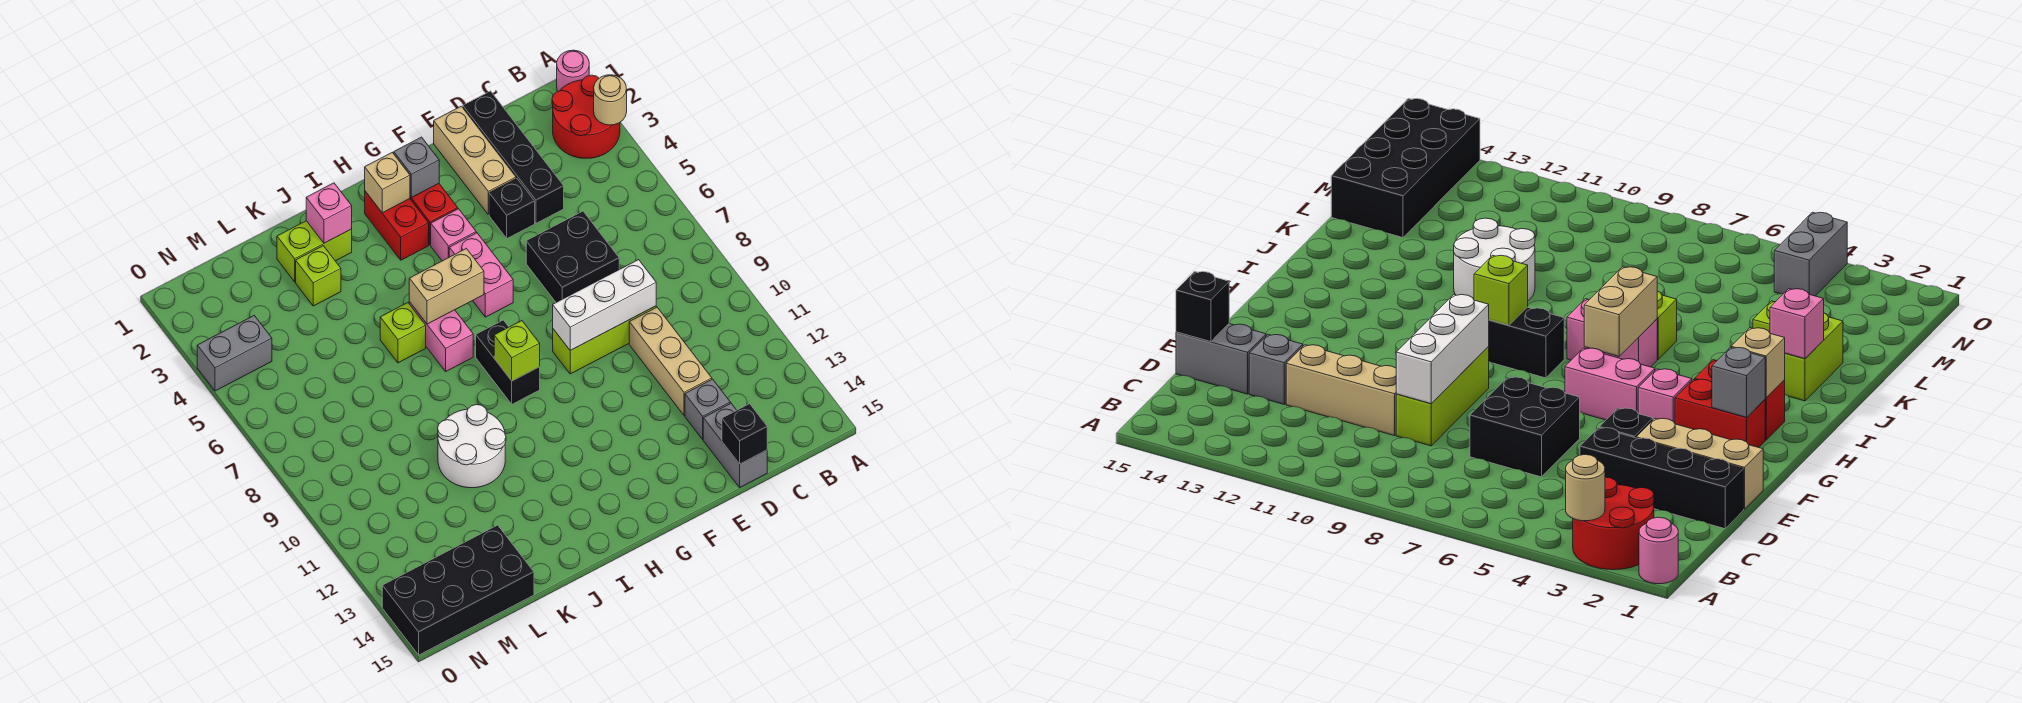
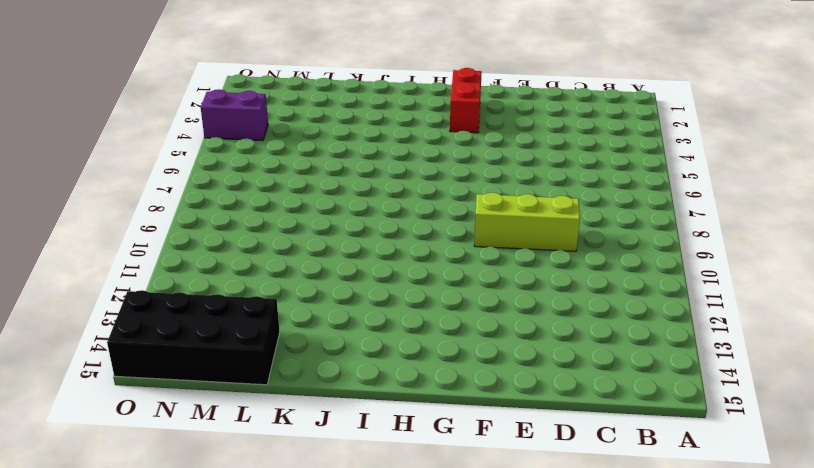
purple brick N4:O4 level 1 -> grey brick N4:O4 level 1
none -> pink round brick A1 level 1
none -> red round brick A2:B3 level 1
none -> black brick D1:D4 level 1
none -> black brick D6:E7 level 1

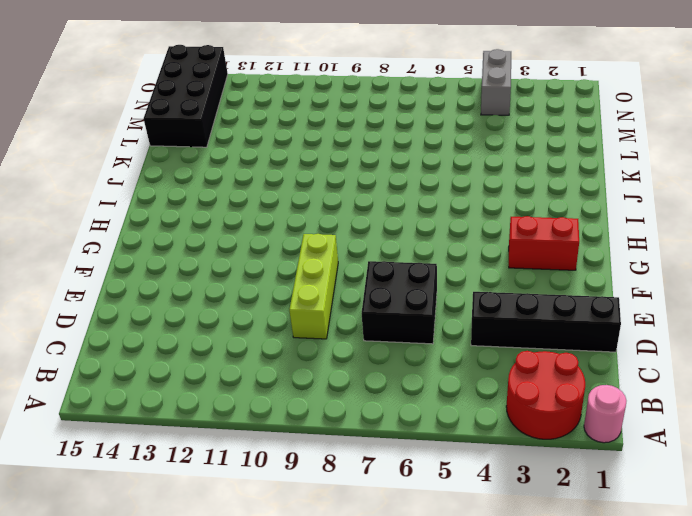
none -> tan brick D10:D12 level 1
none -> grey brick D13 level 1
none -> grey brick D14:D15 level 1
none -> tan brick E1:E3 level 1

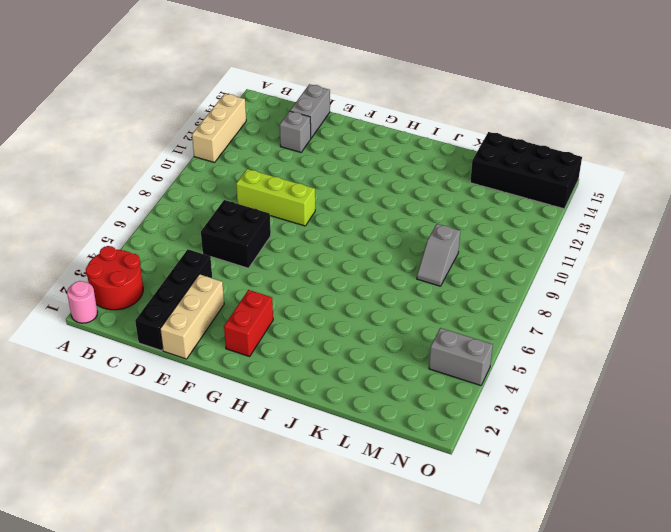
tan brick A11:A13 level 1 -> tan brick D10:D12 level 1
grey slope L8:L9 level 1 top 9 -> none
none -> black brick E4 level 1
none -> pink brick G4 level 1
none -> pink brick G5:G6 level 1
none -> red brick H2:H3 level 1

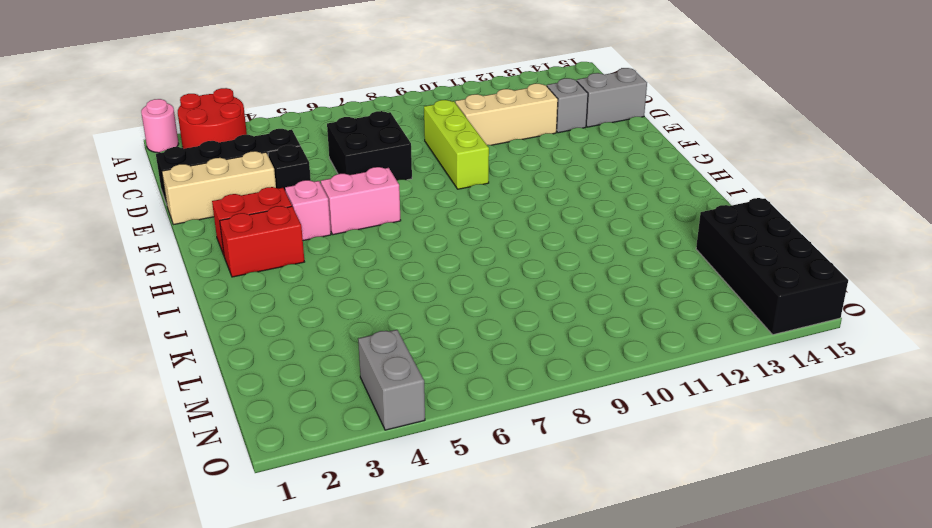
none -> black brick H8:H9 level 1
none -> pink brick I6:I7 level 1
none -> lime brick J2:K2 level 1
none -> lime brick J6 level 1

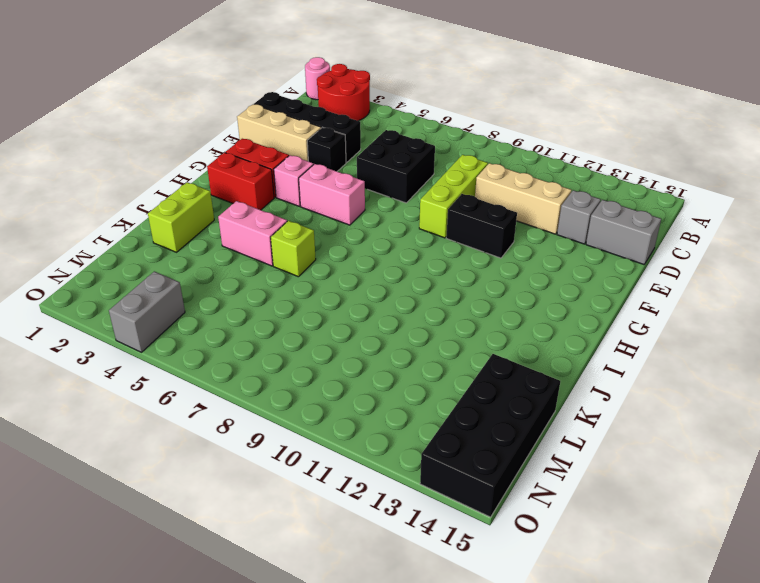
black brick F10:F11 level 1 -> black brick H8:H9 level 1
pink brick J4:J5 level 1 -> pink brick I6:I7 level 1
none -> white round brick J10:K11 level 1
none -> lime brick K3 level 1
none -> tan round brick A3 level 2
none -> white brick D9:F9 level 2

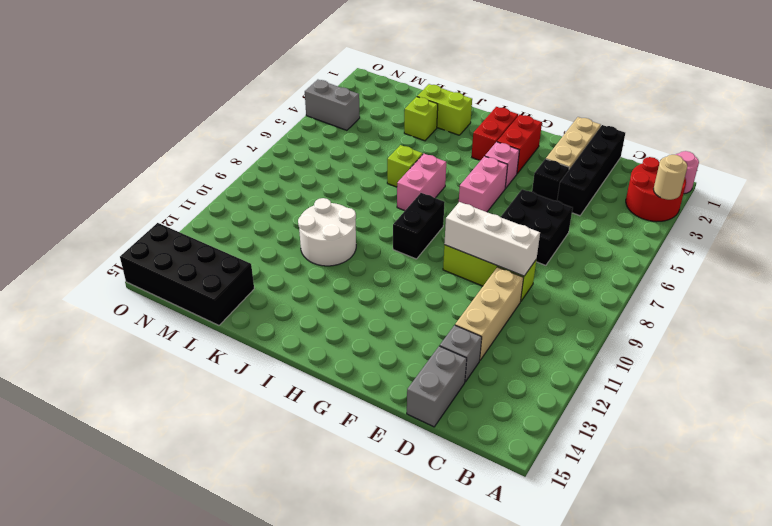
none -> black brick D15 level 2
none -> grey brick G2 level 2
none -> tan brick H2 level 2
none -> tan brick H6:I6 level 2

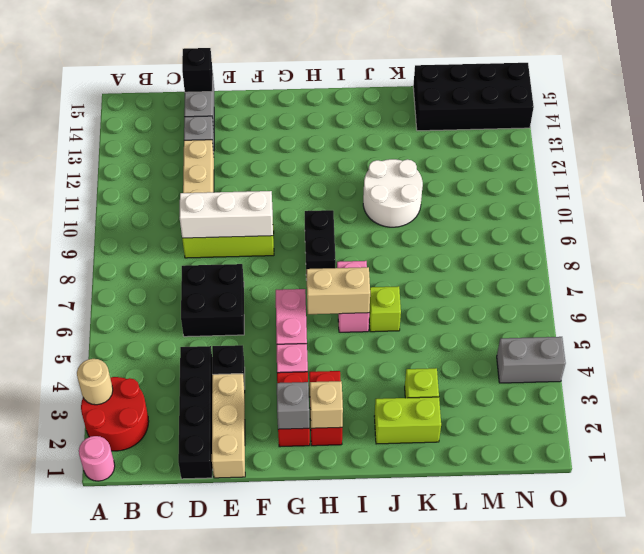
none -> lime brick H9 level 2
none -> pink brick J2 level 2

